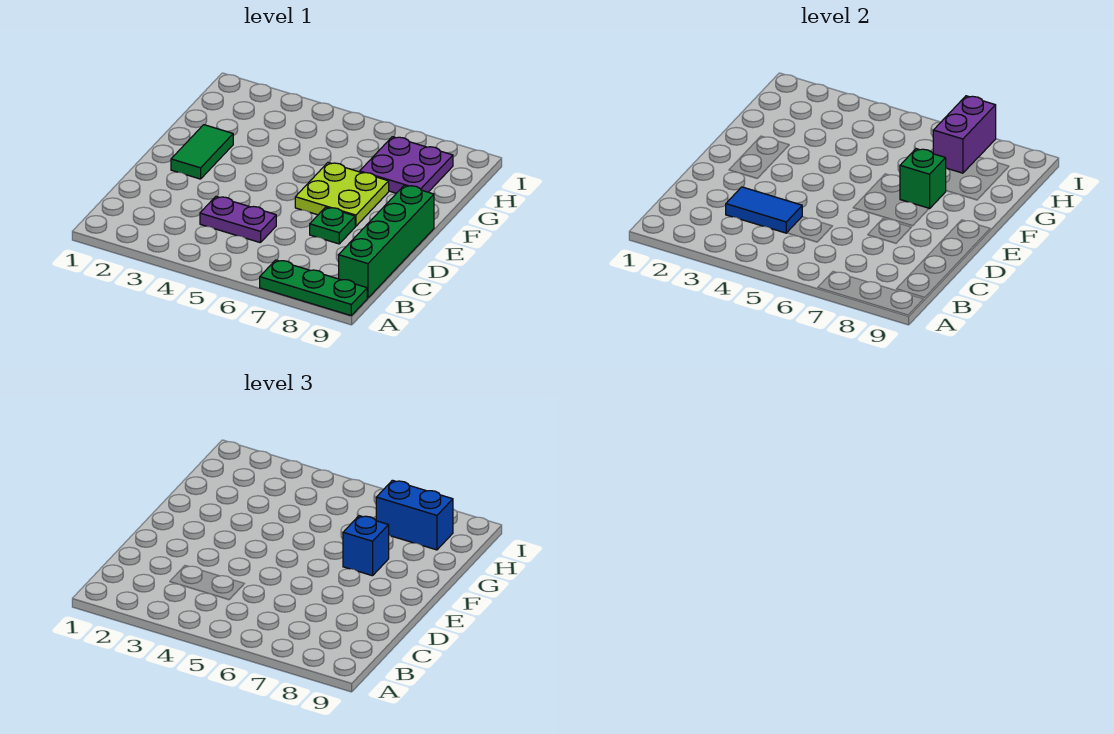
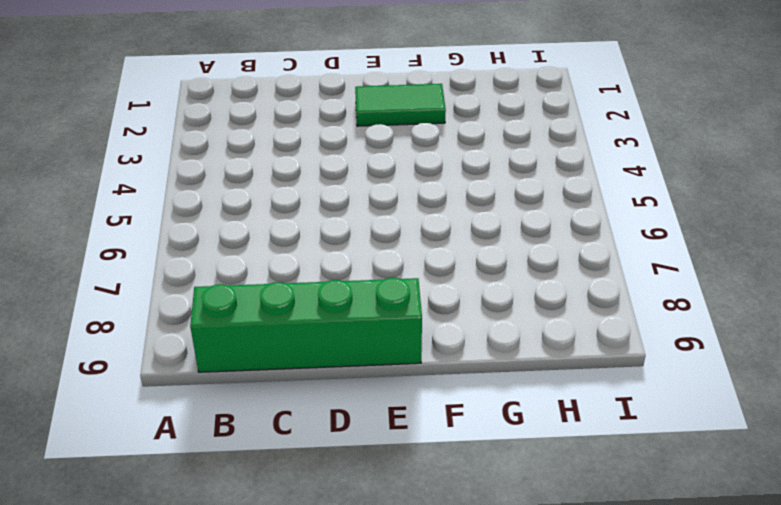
none -> green plate A7:A9 level 1
none -> purple plate C4:C5 level 1
none -> green plate D7 level 1

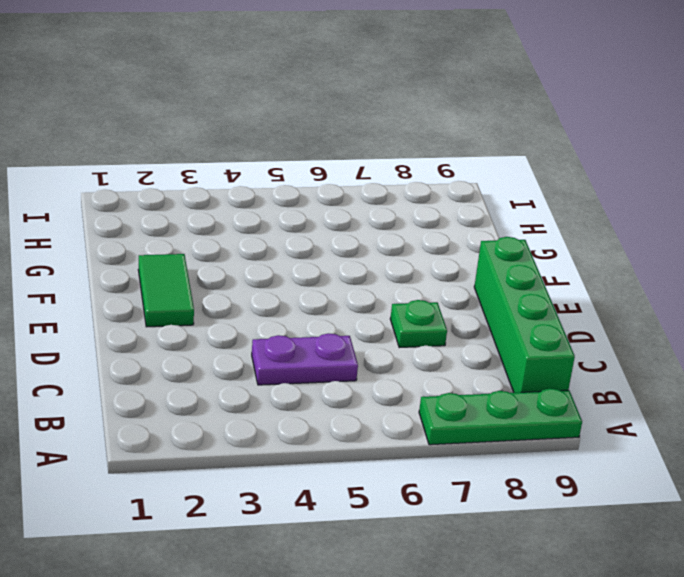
none -> lime plate E6:F7 level 1
none -> purple plate G7:H8 level 1
none -> blue tile C3:C4 level 2

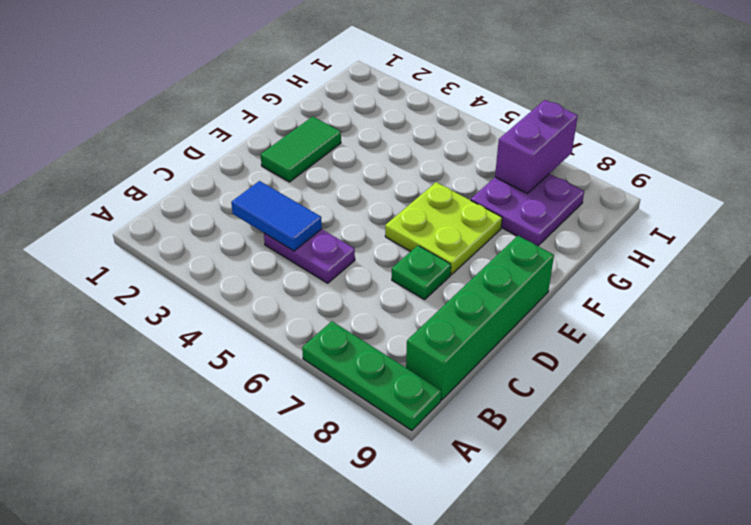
none -> green brick F7 level 2
none -> blue brick F7 level 3
none -> blue brick H7:H8 level 3

